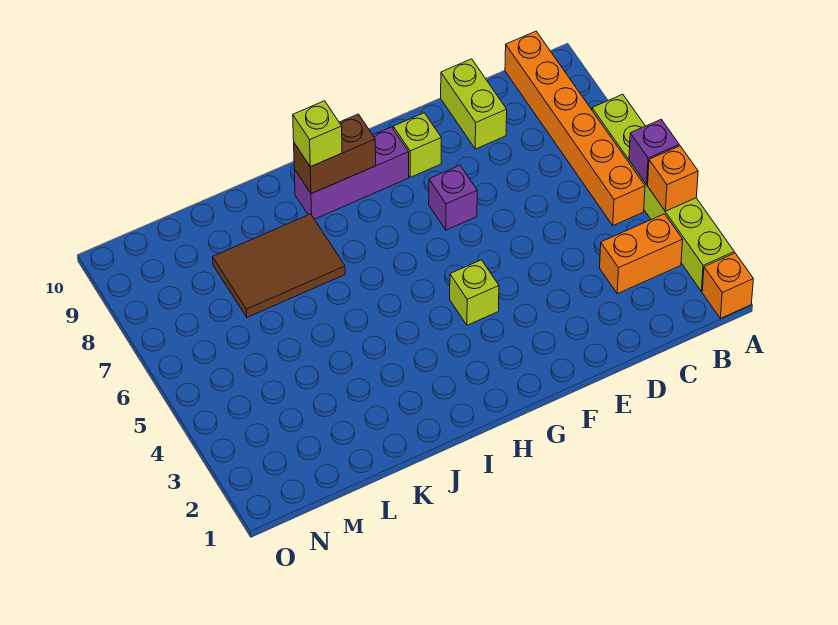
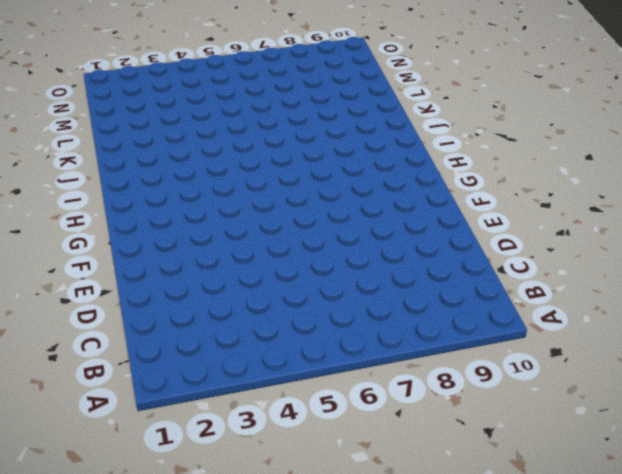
none -> orange brick A1 level 1
none -> lime brick A2:A7 level 1
none -> orange brick B3:C3 level 1

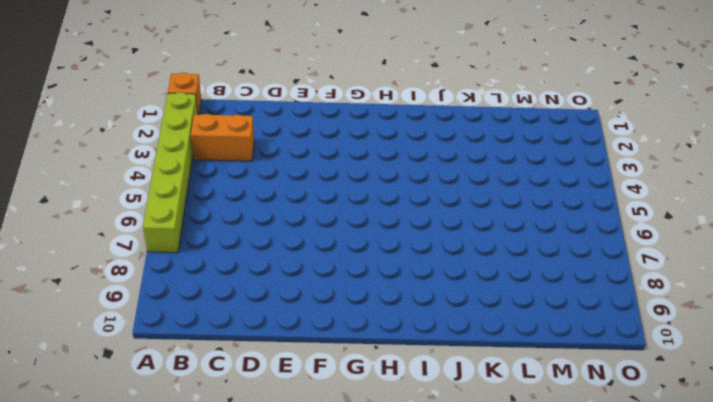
none -> orange brick B5:B10 level 1
none -> lime brick D9:D10 level 1
none -> purple brick F7 level 1

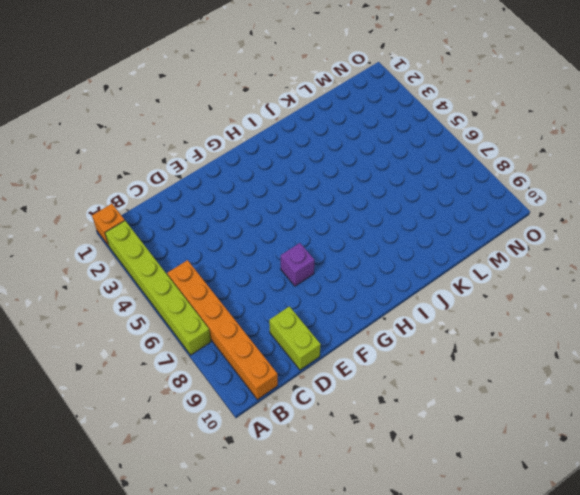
none -> orange brick B3:C3 level 1
none -> lime brick F9 level 1
none -> lime brick G4 level 1

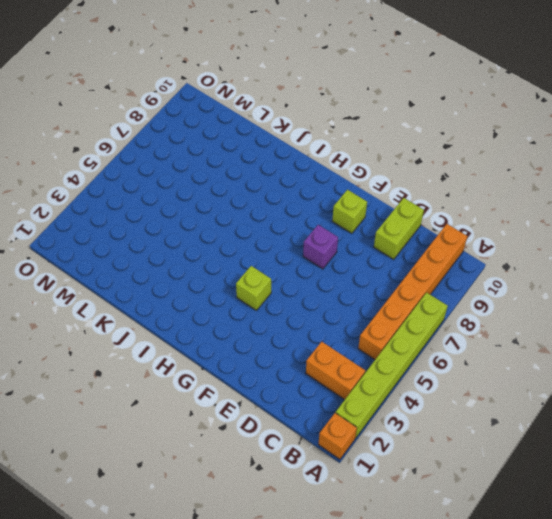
none -> purple brick G9:I9 level 1
none -> brown tile J7:L8 level 1
none -> orange brick A4 level 2

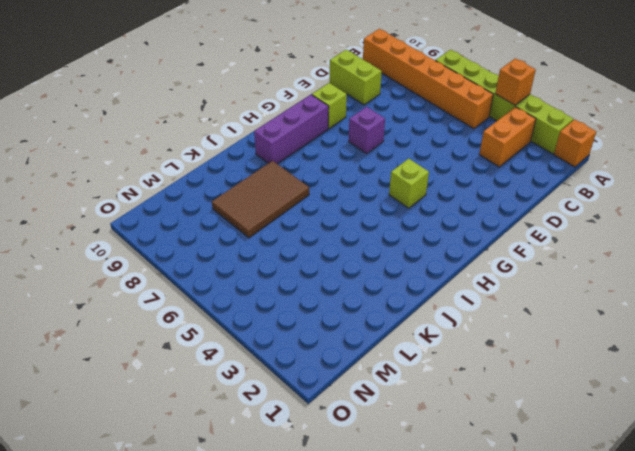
none -> purple brick A5 level 2
none -> brown brick H9:I9 level 2
none -> lime brick I9 level 3

